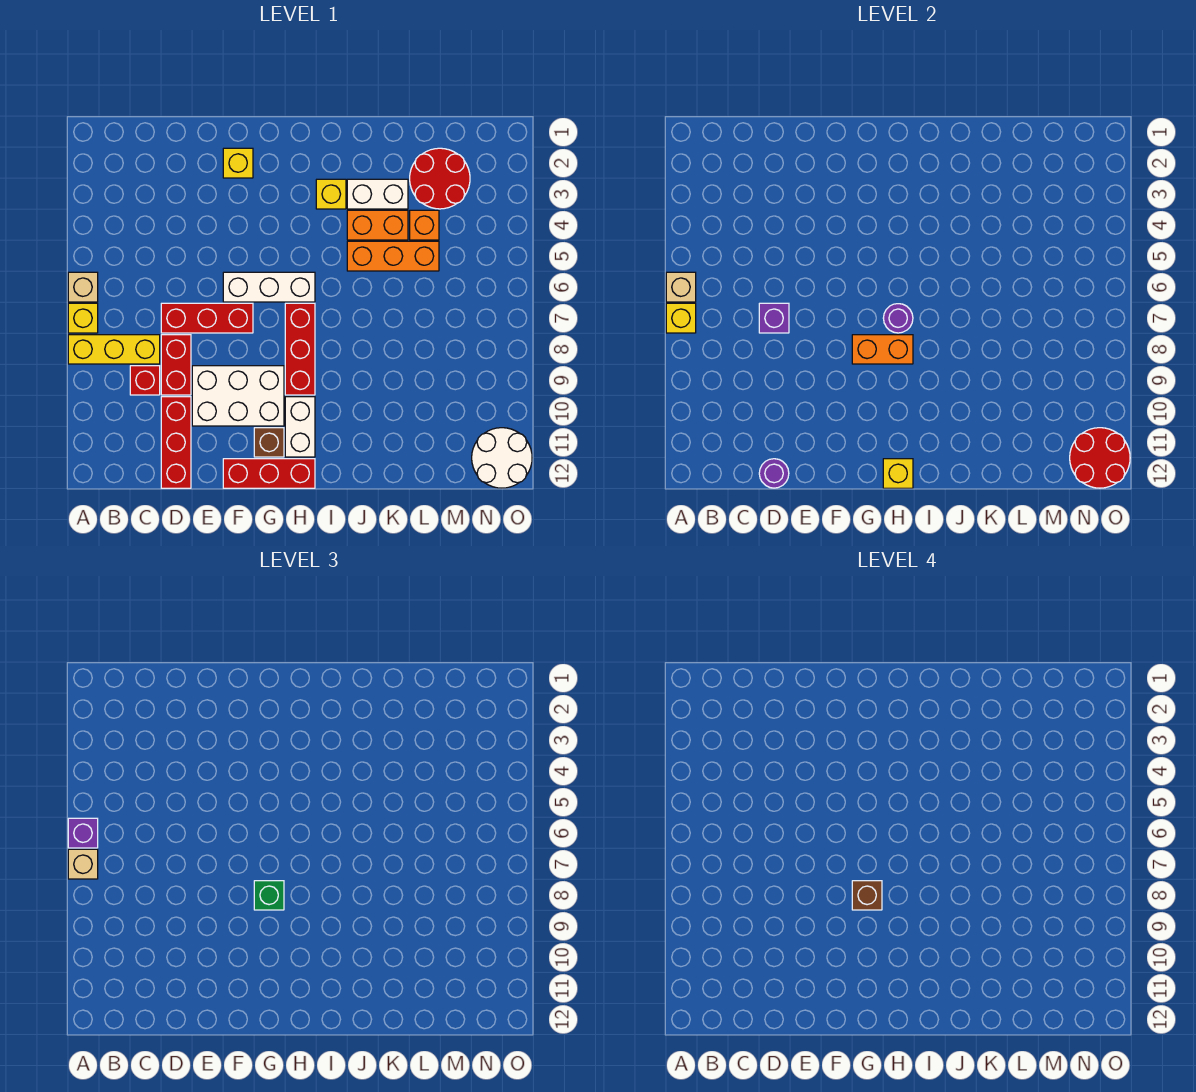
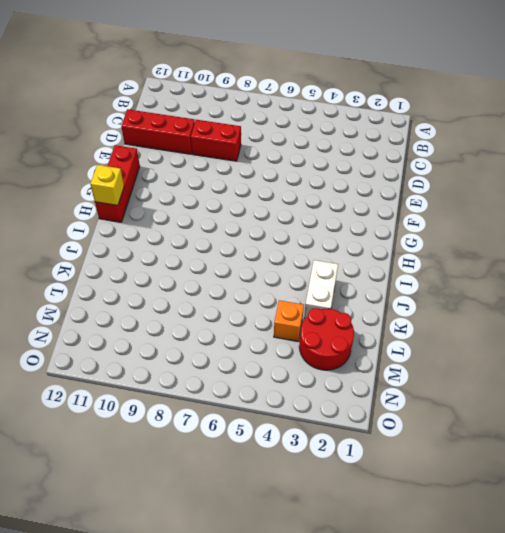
none -> tan brick A6 level 1
none -> yellow brick A7 level 1
none -> yellow brick A8:C8 level 1
none -> red brick C9 level 1

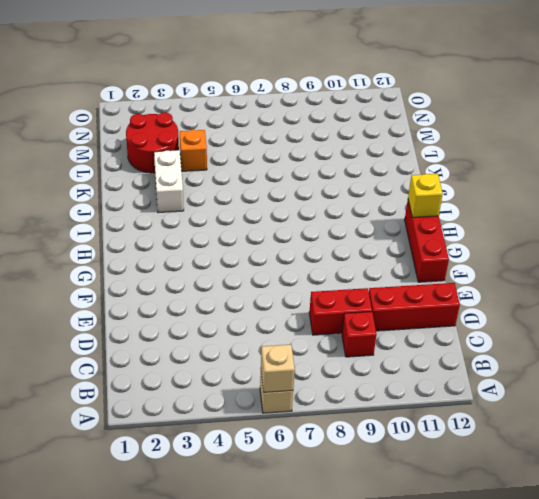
none -> yellow brick A7 level 1
none -> yellow brick A8:C8 level 1
none -> red brick D7:F7 level 1
none -> white brick E9:G10 level 1

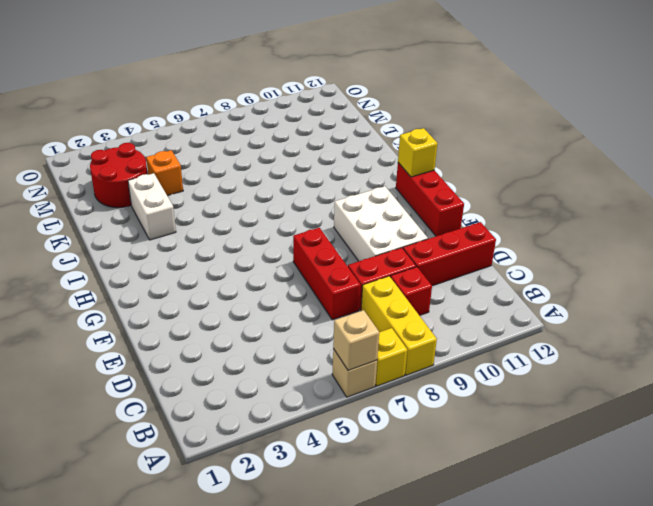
none -> yellow brick F2 level 1
none -> white brick F6:H6 level 1
none -> brown brick G11 level 1
none -> red brick H7:H9 level 1

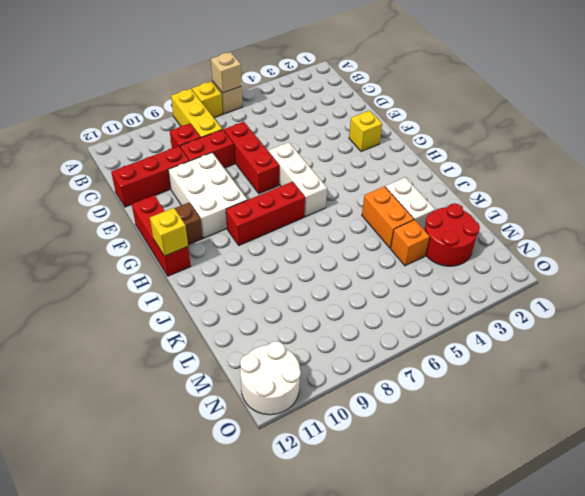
none -> white brick H10:H11 level 1
none -> yellow brick I3 level 1
none -> orange brick J5:L5 level 1
none -> yellow brick A7 level 2

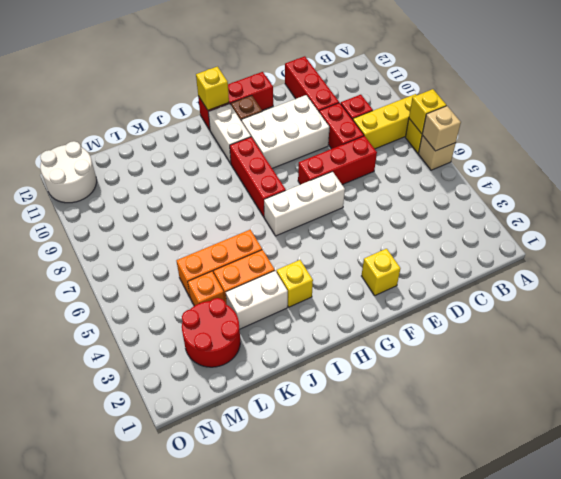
none -> purple brick D7 level 2
none -> purple round brick D12 level 2
none -> orange brick G8:H8 level 2
none -> purple round brick H7 level 2

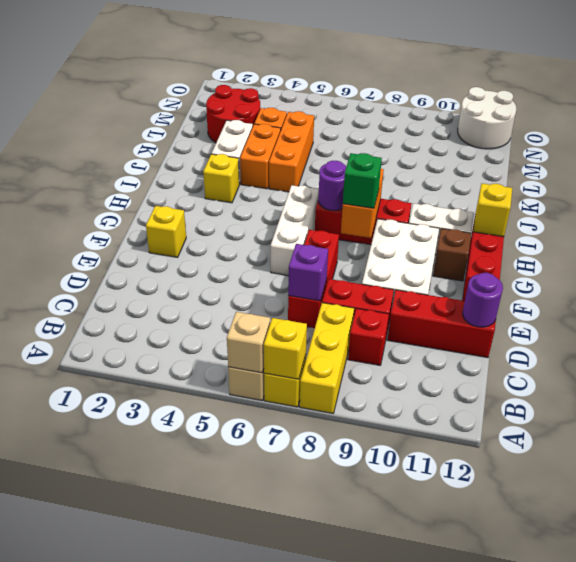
none -> red round brick N11:O12 level 2
none -> purple brick A6 level 3
none -> tan brick A7 level 3
none -> brown brick G8 level 4

